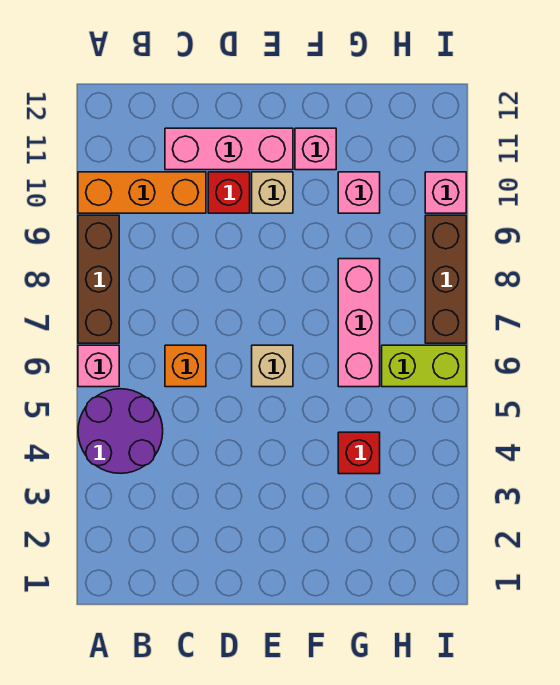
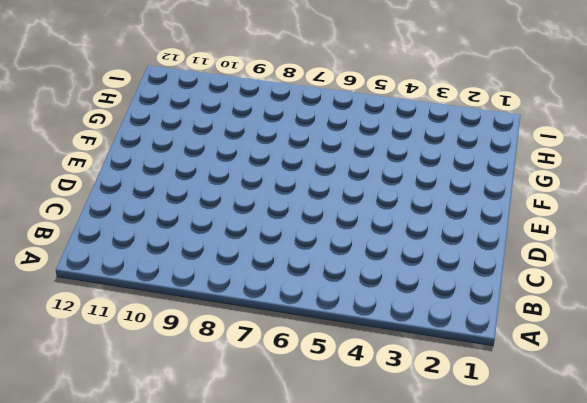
none -> purple round brick A4:B5 level 1
none -> pink brick A6 level 1
none -> brown brick A7:A9 level 1

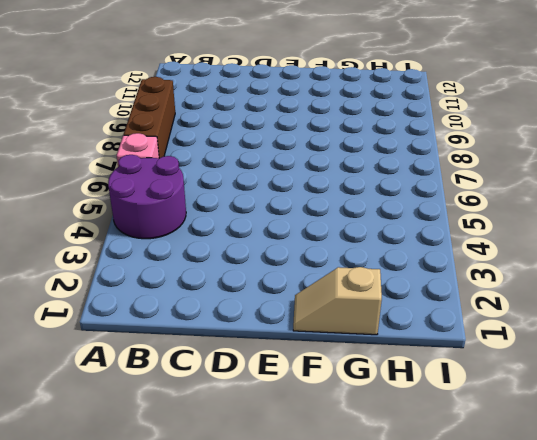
tan slope F1:G1 level 1 top G -> none
none -> orange brick A10:C10 level 1
none -> orange brick C6 level 1
none -> pink brick C11:E11 level 1

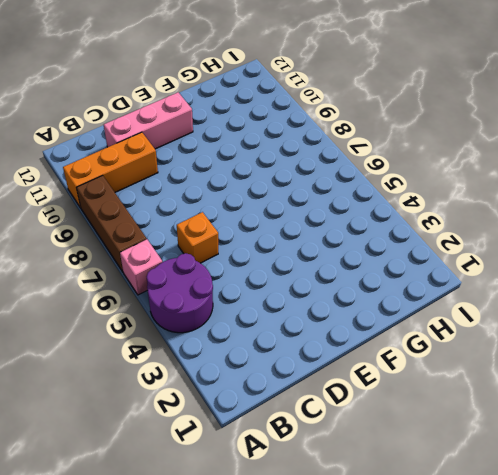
none -> red brick D10 level 1
none -> tan brick E6 level 1
none -> tan brick E10 level 1

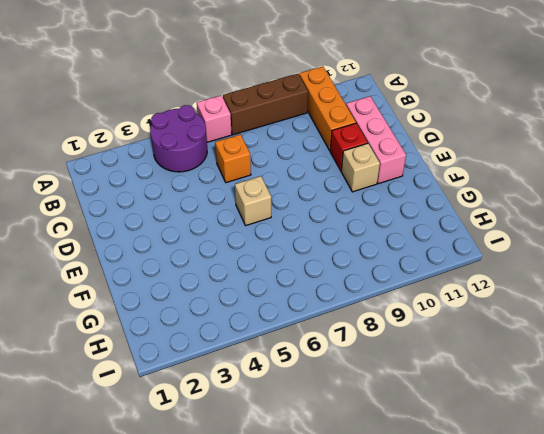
none -> pink brick F11 level 1
none -> red brick G4 level 1
none -> pink brick G6:G8 level 1

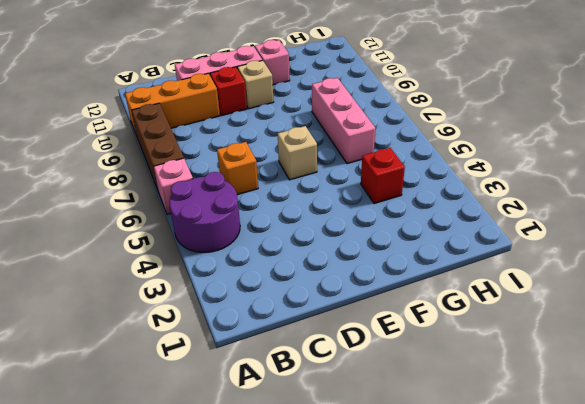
none -> pink brick G10 level 1
none -> lime brick H6:I6 level 1
none -> brown brick I7:I9 level 1

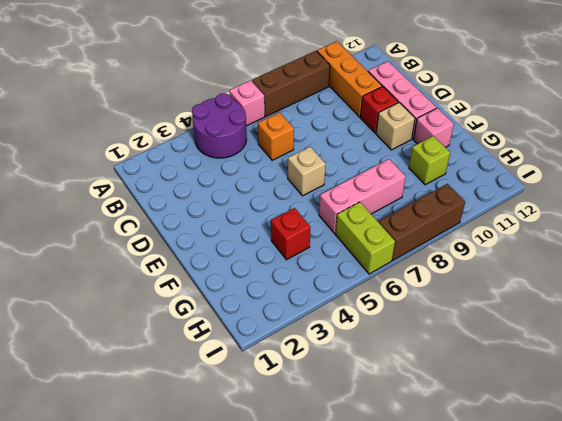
lime brick G10 level 1 -> pink brick G10 level 1
none -> pink brick I10 level 1

